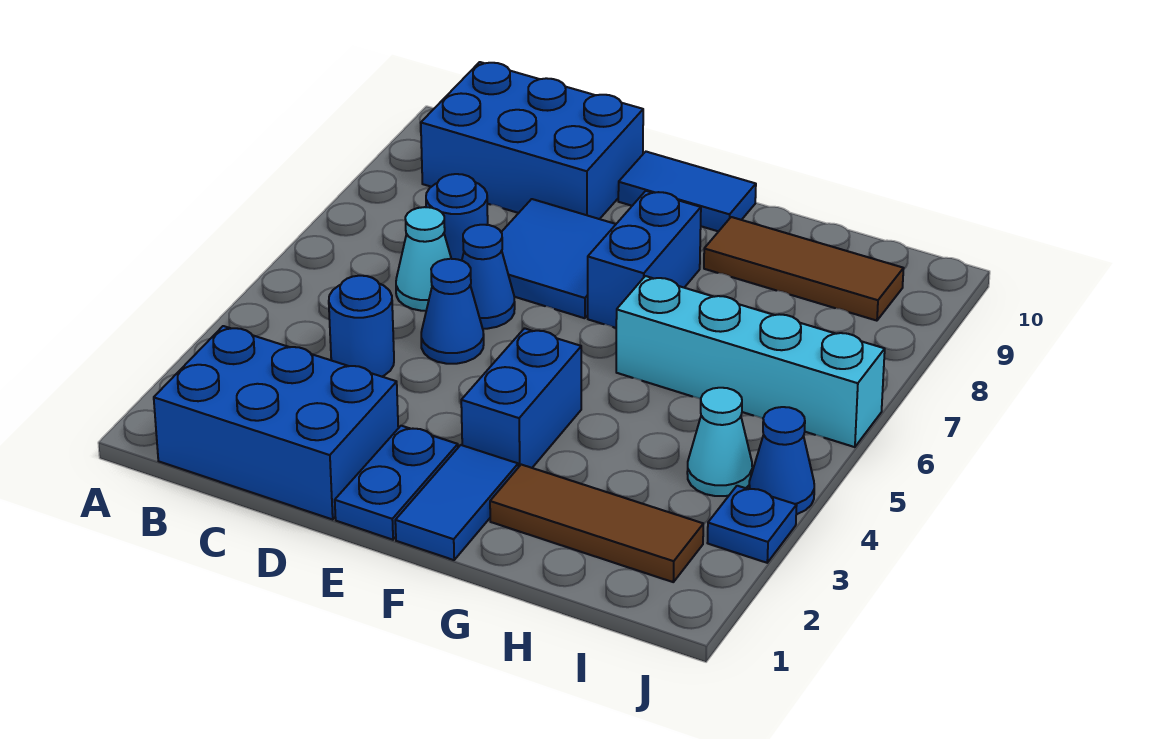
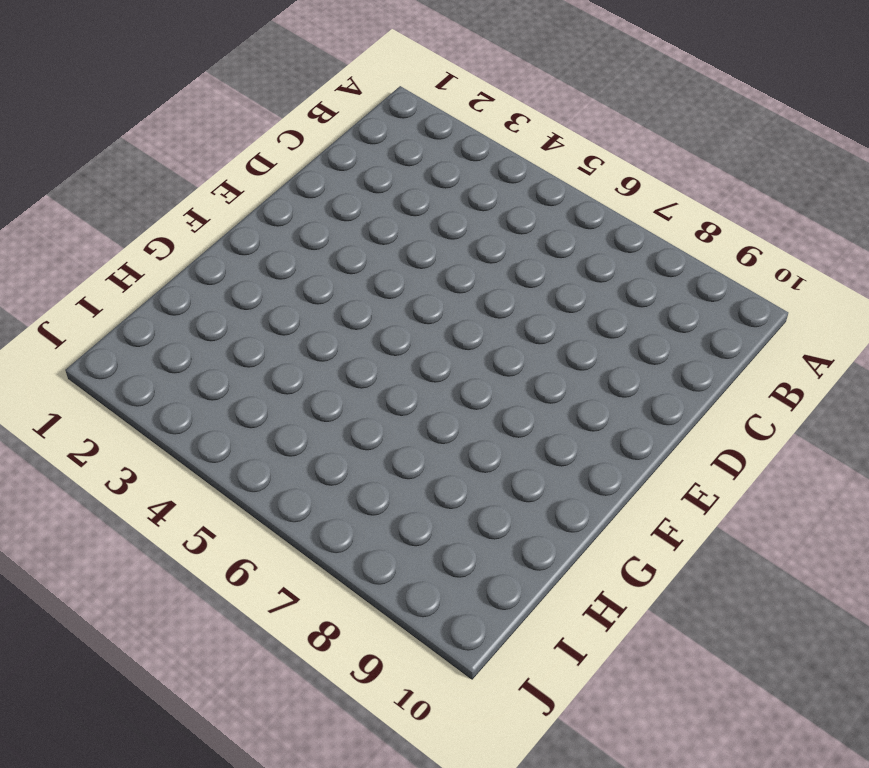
none -> blue brick B1:D2 level 1
none -> blue brick B9:D10 level 1
none -> blue round brick C4 level 1

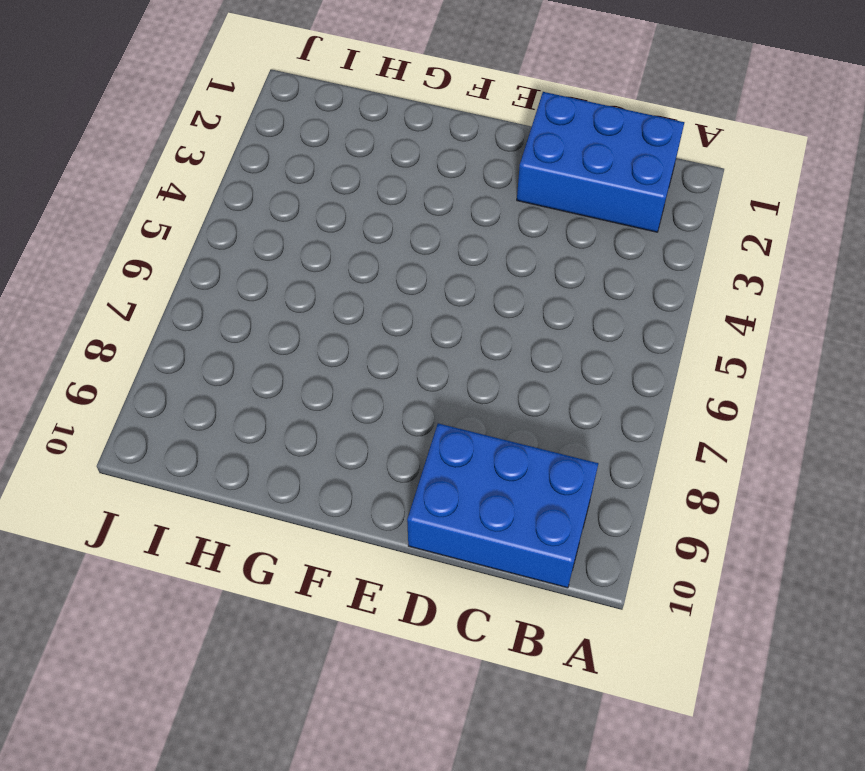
none -> blue round brick C4 level 1
none -> cyan cone C6 level 1
none -> blue round brick C7 level 1

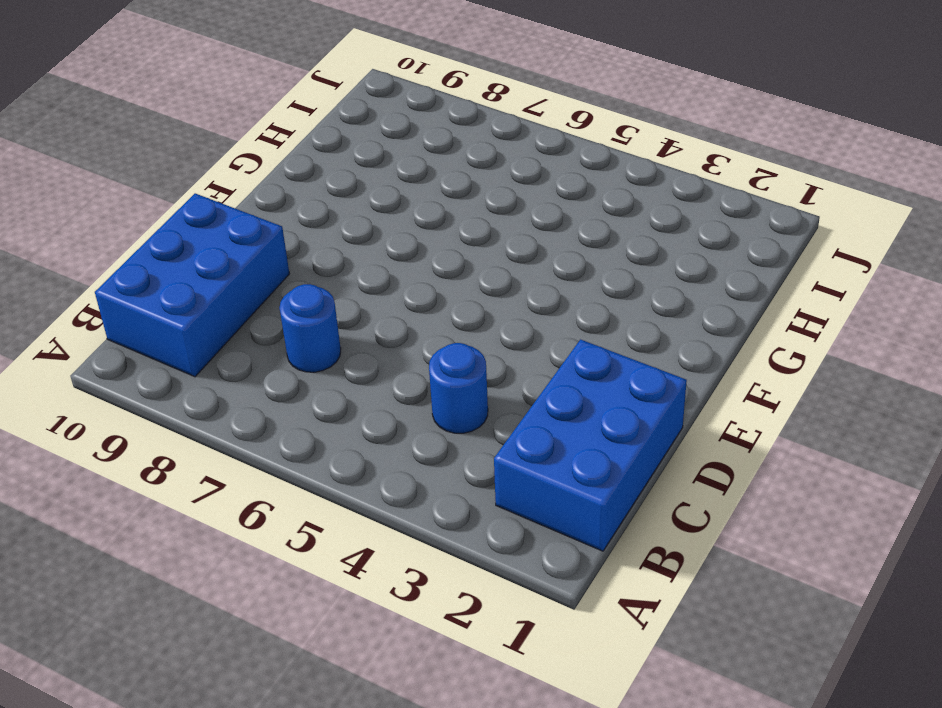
none -> cyan cone C6 level 1
none -> blue cone D5 level 1
none -> blue cone D6 level 1

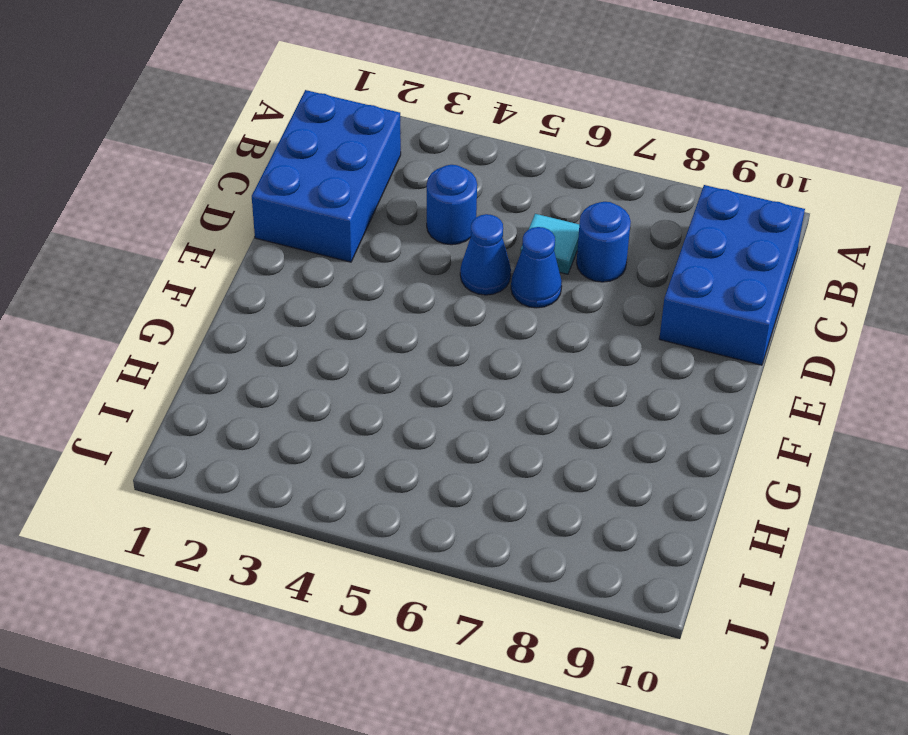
cyan tile C6 level 1 -> cyan cone C6 level 1
none -> blue tile D7:E8 level 1
none -> blue plate E1:E2 level 1
none -> blue tile E10:F10 level 1

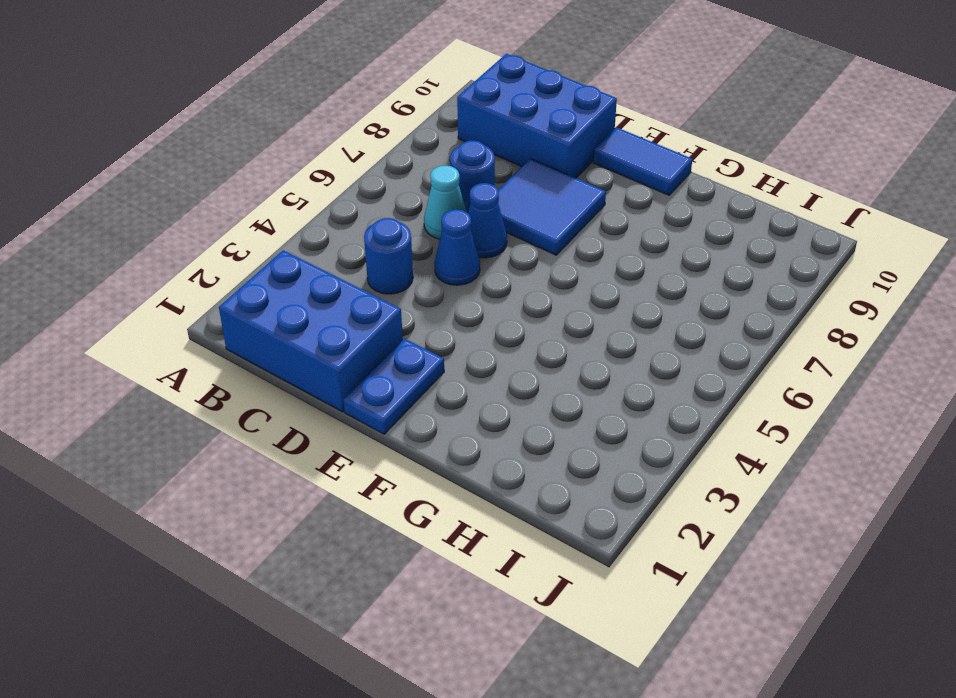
none -> blue tile F1:F2 level 1
none -> blue brick F3:F4 level 1
none -> blue brick F7:F8 level 1

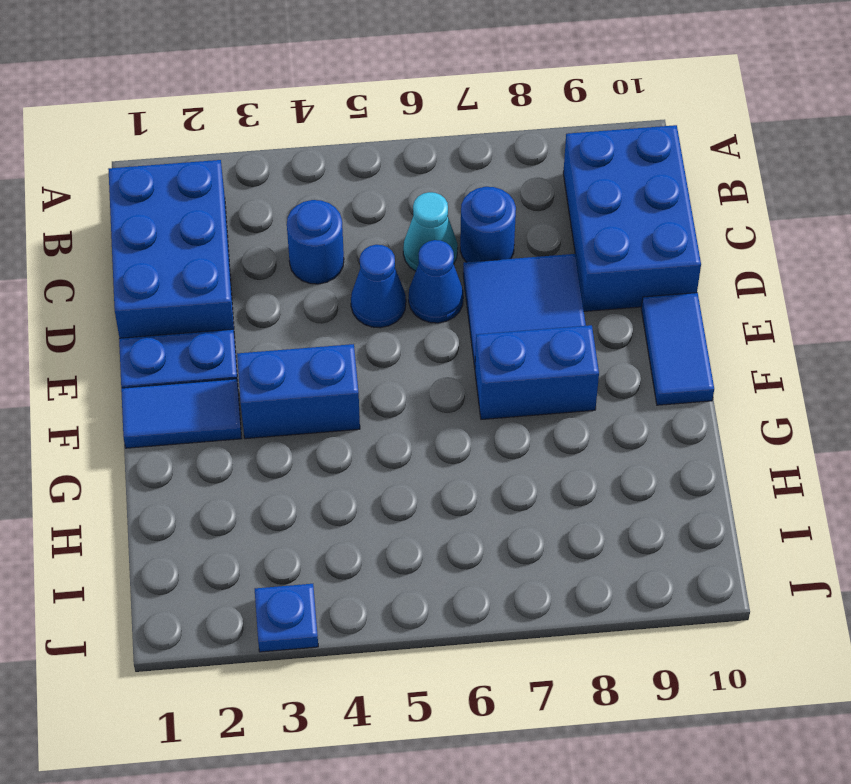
none -> brown tile G2:I2 level 1
none -> cyan brick G6:J6 level 1
none -> brown tile G9:I9 level 1

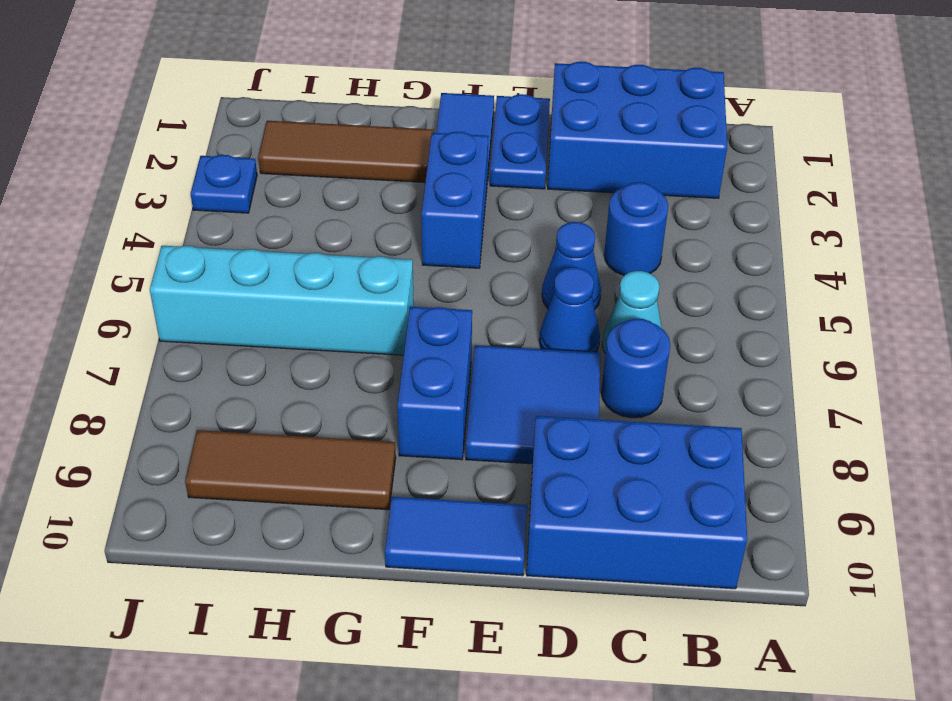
none -> cyan cone I4 level 1
none -> blue cone J4 level 1

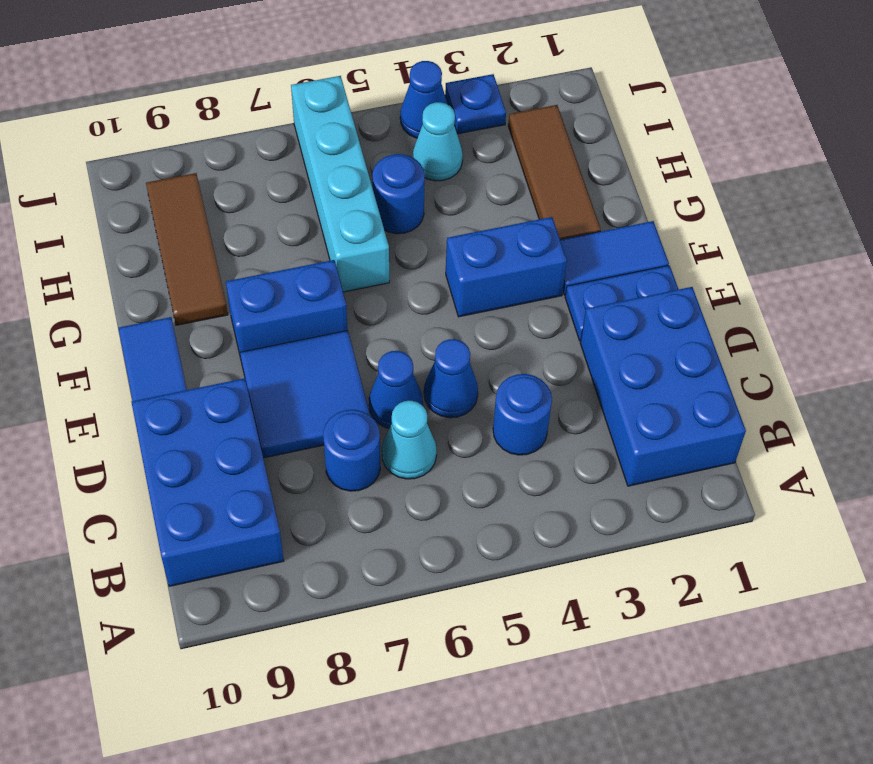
blue round brick H5 level 1 -> none

